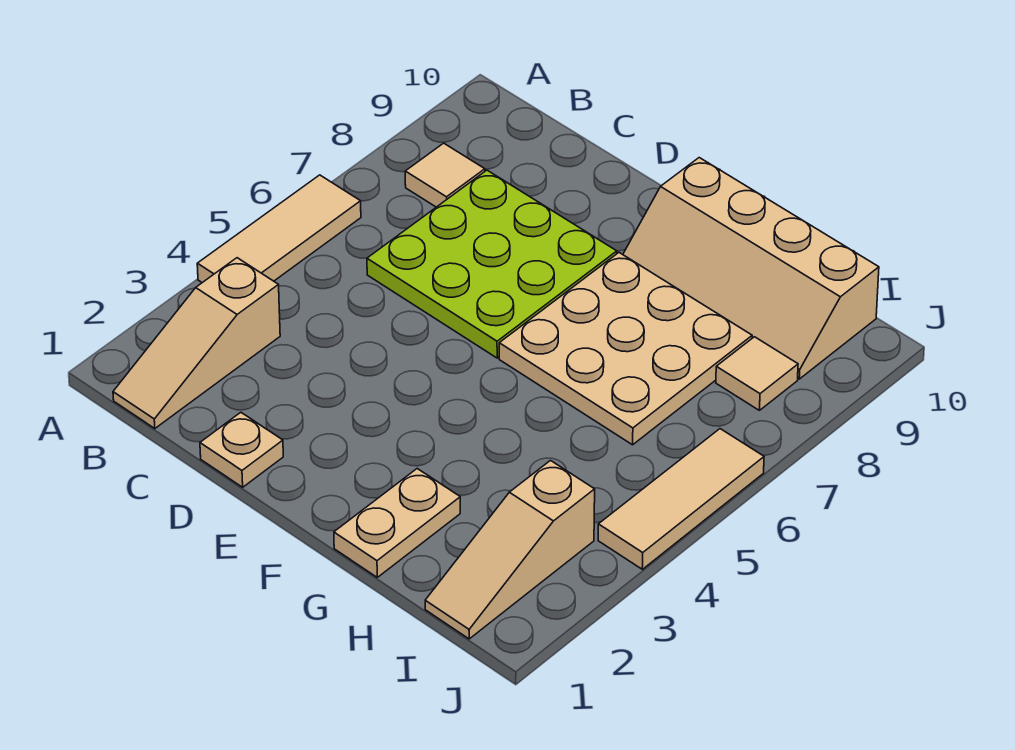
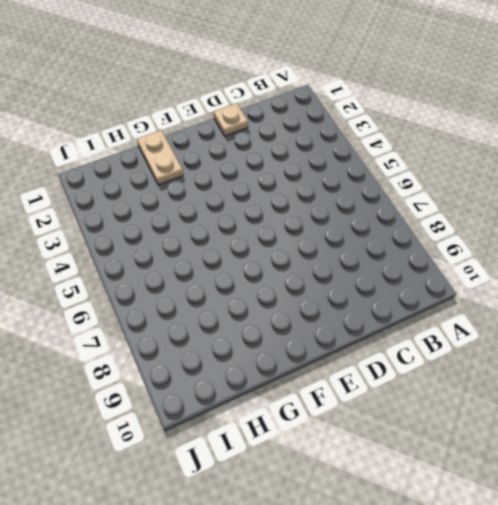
none -> tan tile A4:A6 level 1
none -> tan slope B1:B3 level 1 top 3

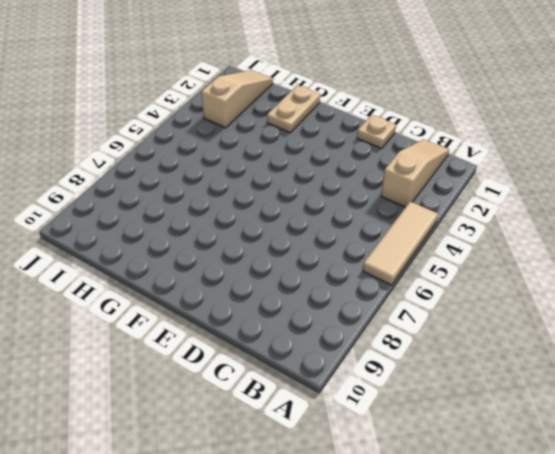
none -> tan tile B8 level 1
none -> lime plate C6:E8 level 1

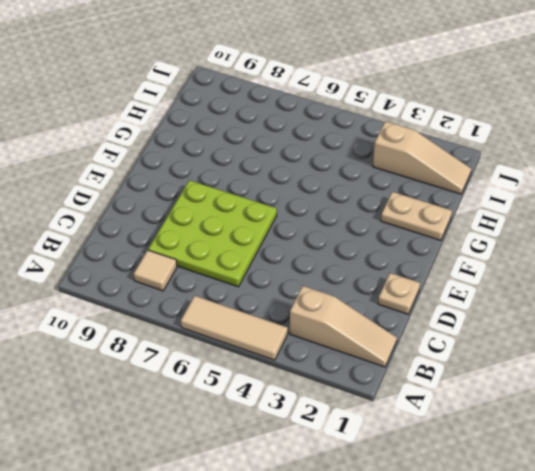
none -> tan plate F6:H8 level 1
none -> tan slope F9:I10 level 1 top 10

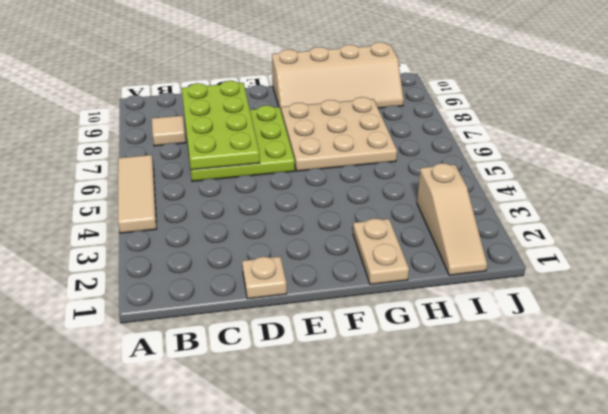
lime plate C6:D9 level 2 -> none
none -> tan slope B1:B3 level 1 top 3
none -> tan tile I8 level 1

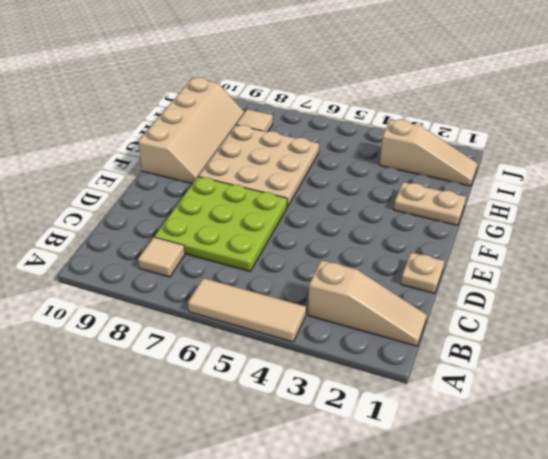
none -> tan tile J4:J6 level 1

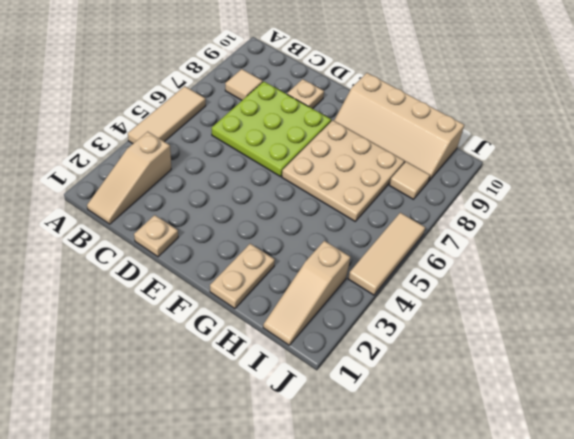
tan plate D9 level 1 -> none

